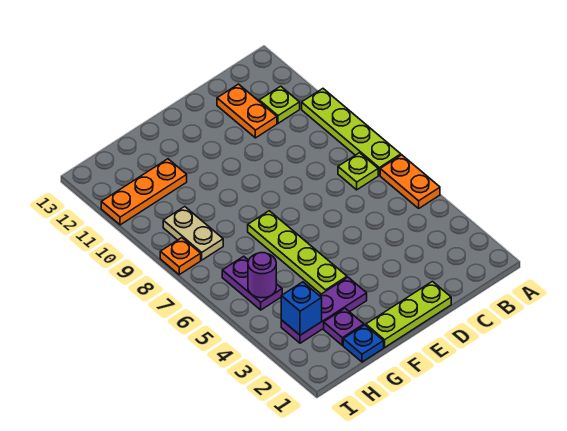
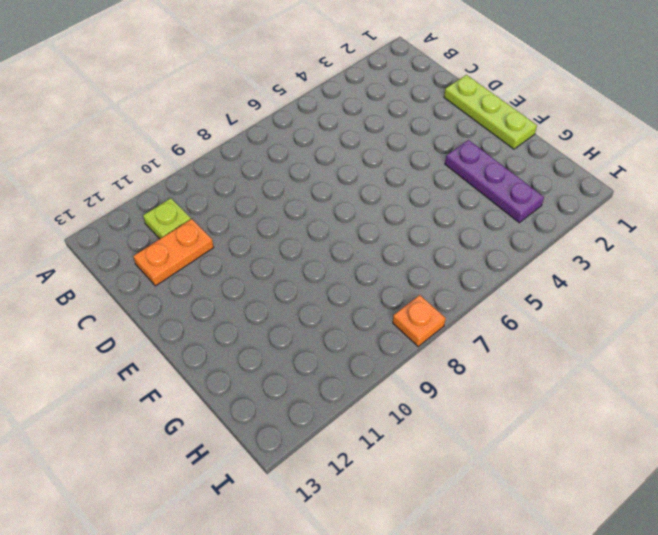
none -> orange plate A5:A6 level 1
none -> lime plate A7:A10 level 1
none -> lime plate B7 level 1

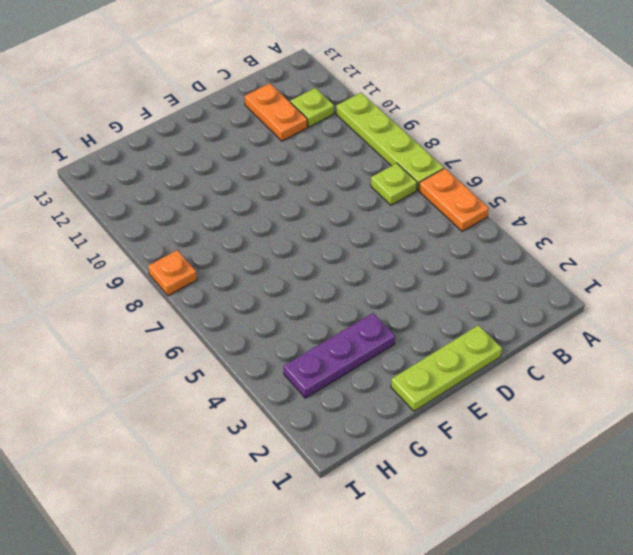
none -> lime plate F4:F7 level 1
none -> blue plate G1 level 1
none -> purple plate G2 level 1

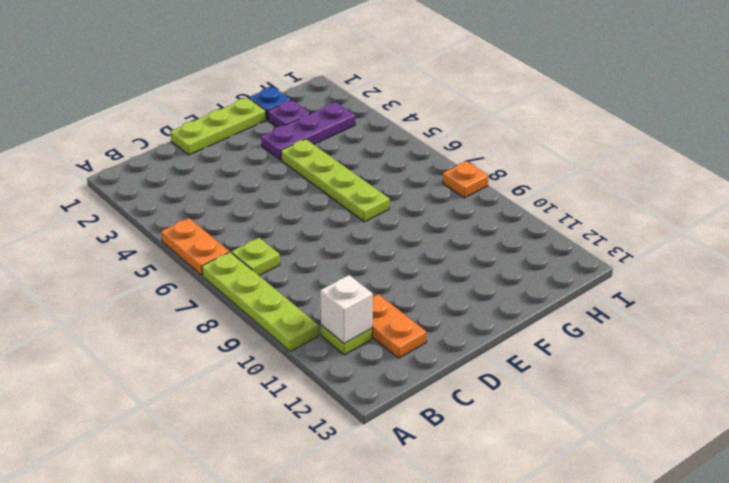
white brick B11 level 2 -> none
none -> orange plate G11:I11 level 1
none -> purple plate H5:H6 level 1
none -> tan plate H8:H9 level 1

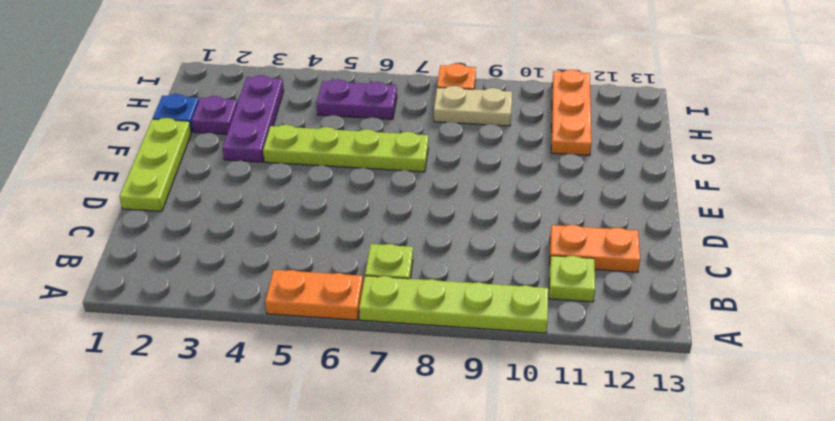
none -> blue brick H3 level 2
none -> purple round brick H5 level 2

